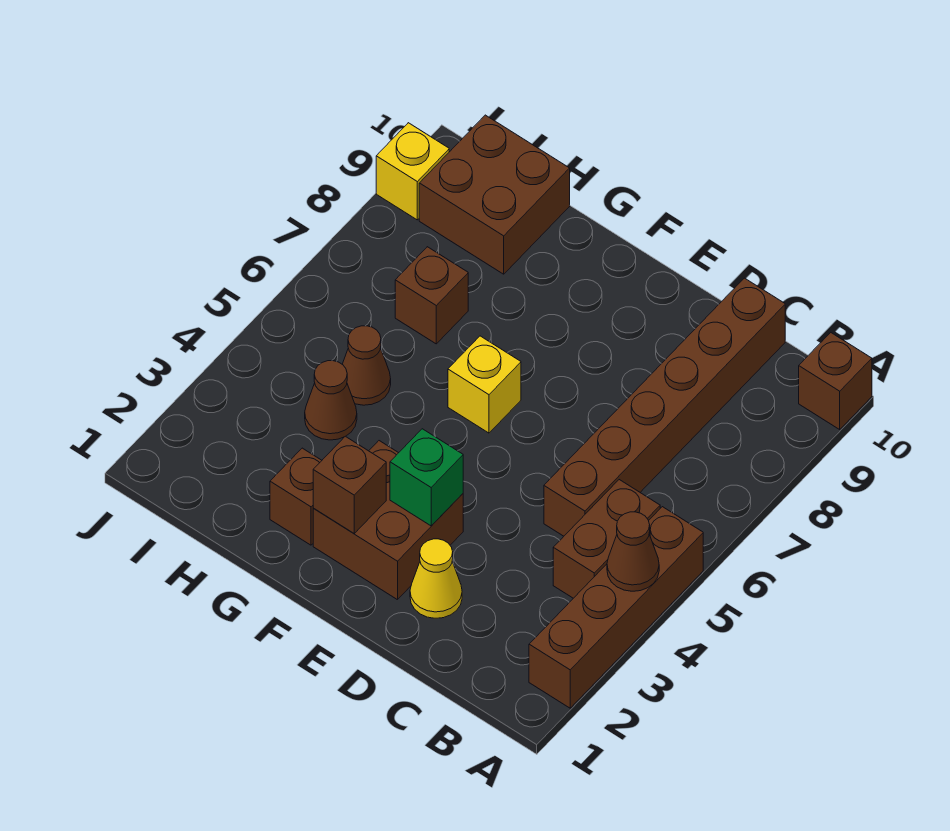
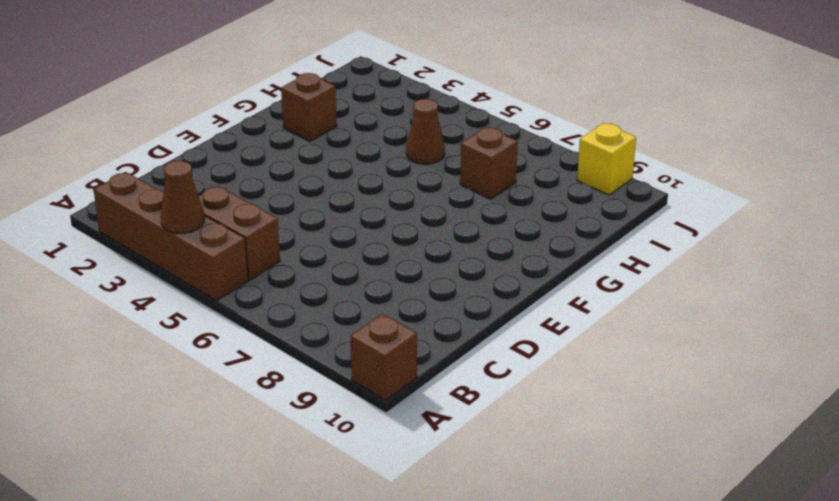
none -> brown brick C5:C10 level 1
none -> yellow cone D2 level 1
none -> brown brick E2:F3 level 1

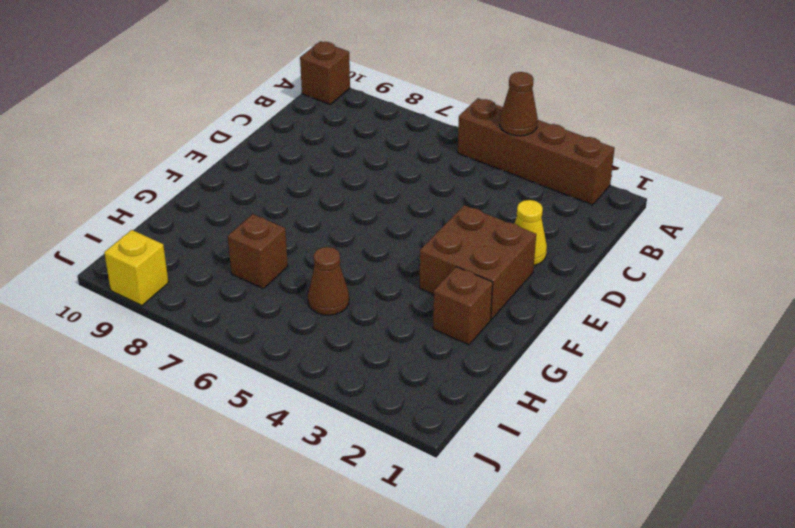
none -> brown brick B4:B5 level 1
none -> brown brick C5:C10 level 1
none -> yellow brick F6 level 1

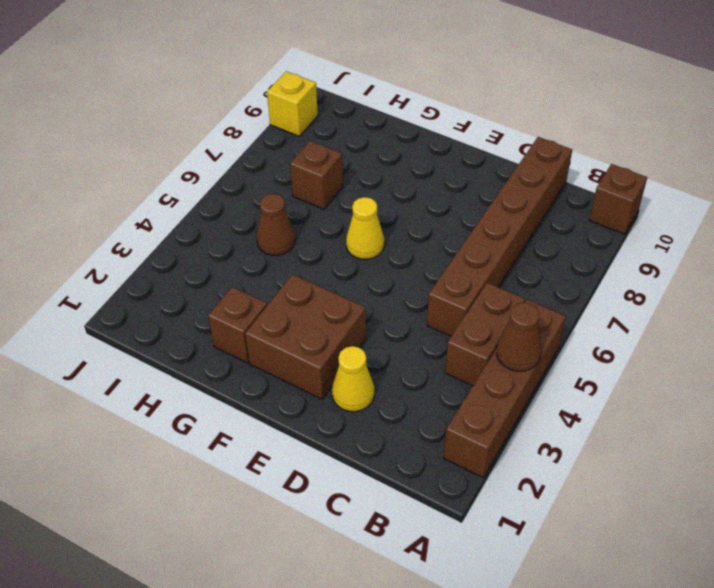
yellow cone F6 level 1 -> yellow brick F6 level 1
none -> brown cone H4 level 1
none -> brown brick H9:I10 level 1
none -> green brick E3 level 2

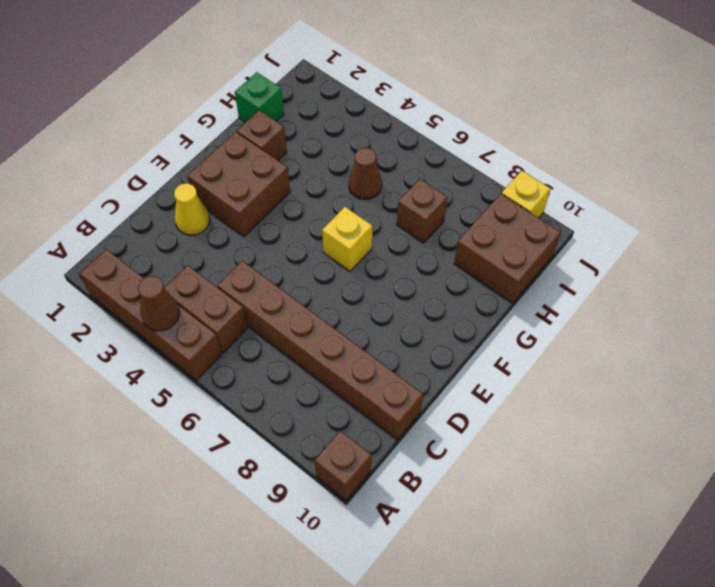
green brick H1 level 1 -> green brick E3 level 2
none -> brown cone H4 level 1
none -> brown brick F2 level 2

